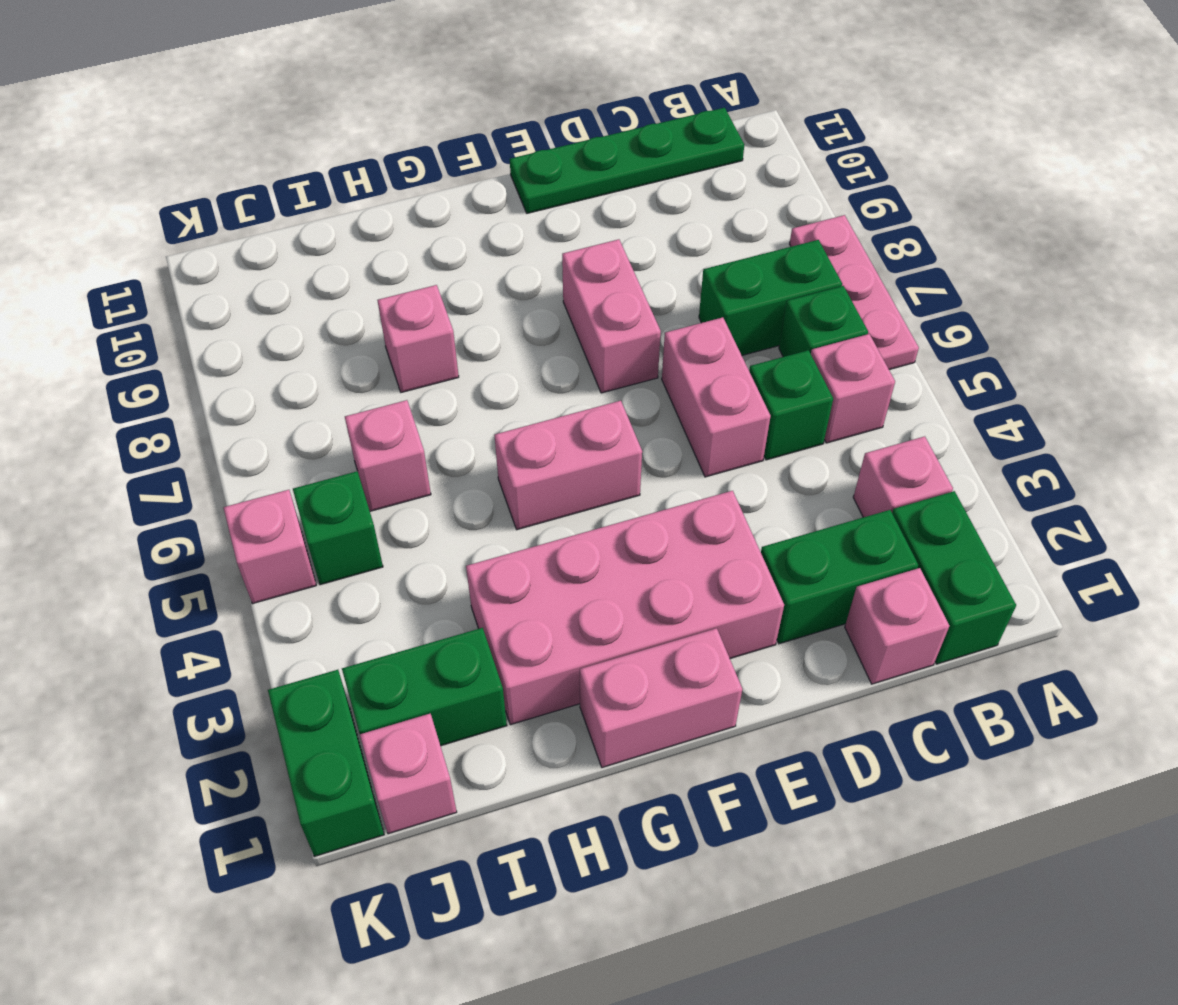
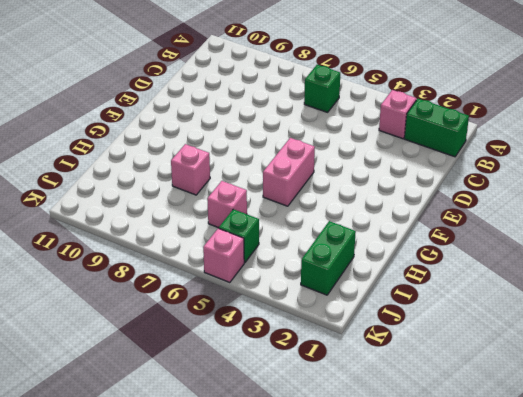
none -> pink plate A6:A8 level 1
none -> pink brick B5 level 1
none -> green brick B7:C7 level 1

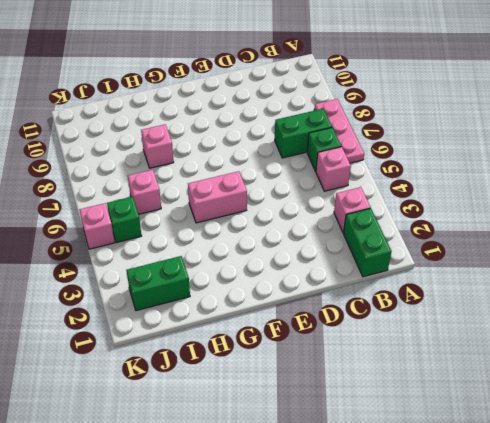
none -> green plate B11:E11 level 1
none -> pink brick C1 level 1
none -> green brick C2:D2 level 1

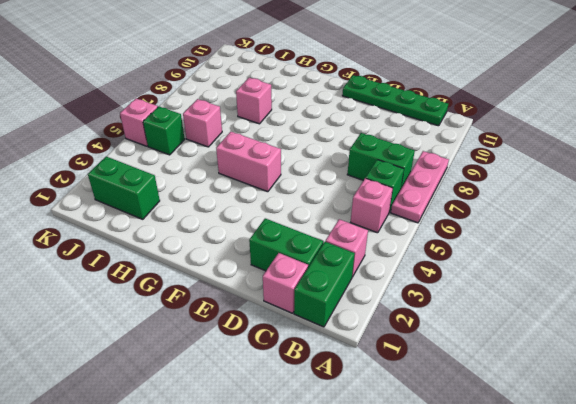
none -> green brick C5 level 1
none -> pink brick D5:D6 level 1
none -> pink brick E2:H3 level 1

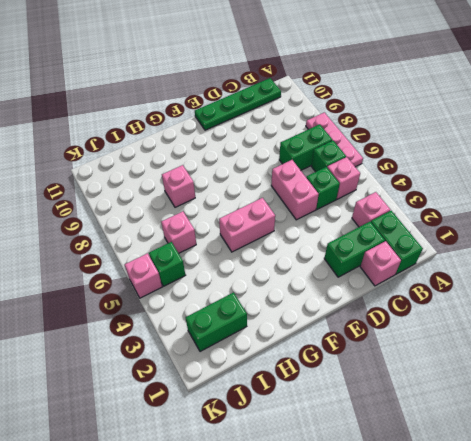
none -> pink brick E2:H3 level 1
none -> pink brick E7:E8 level 1
none -> pink brick F1:G1 level 1

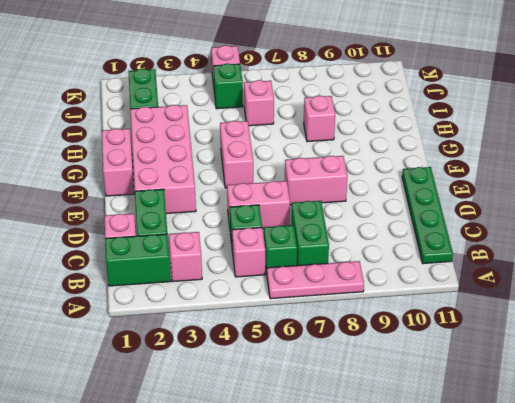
none -> pink brick J1 level 1
none -> green brick K1:K2 level 1

